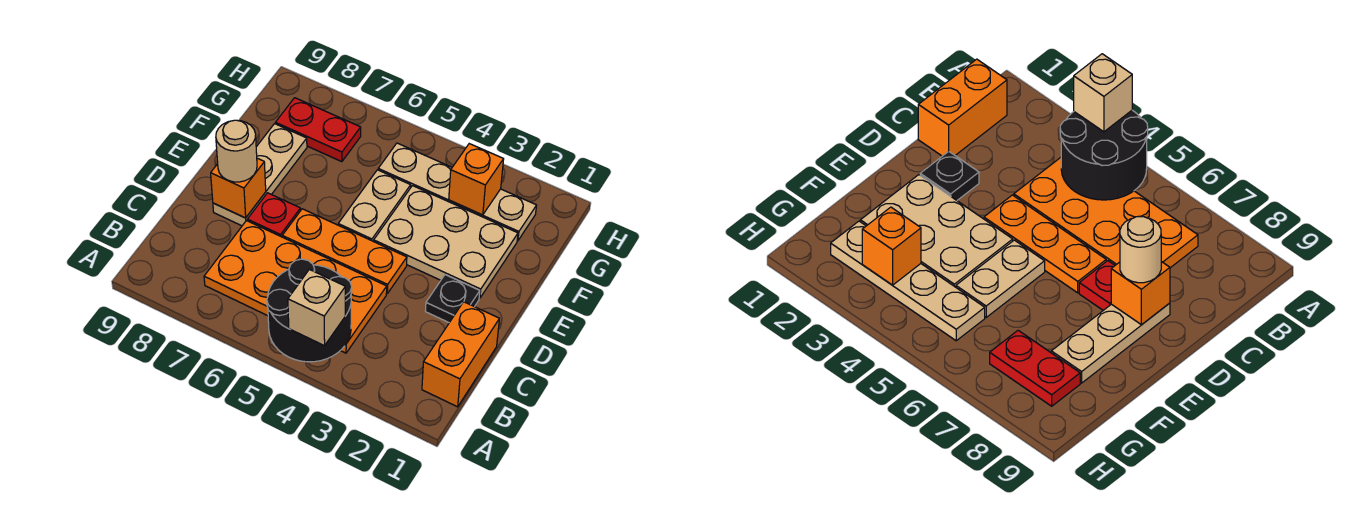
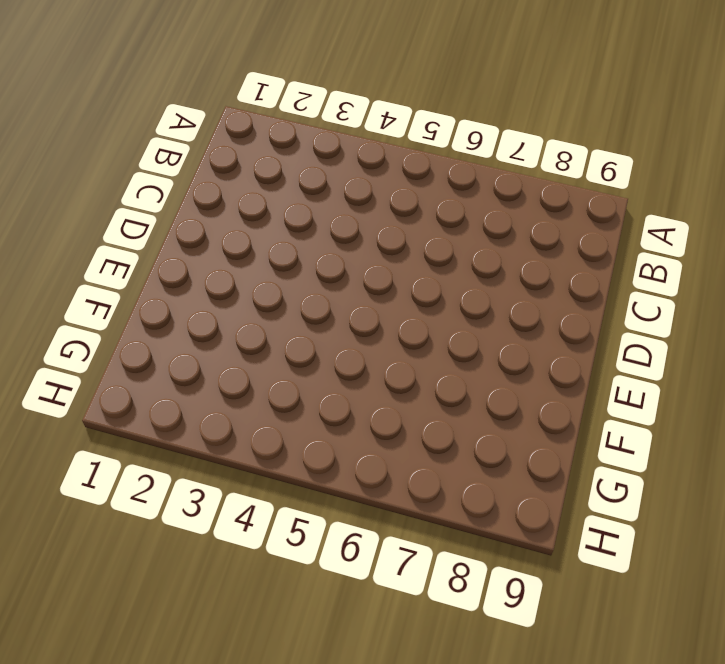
none -> orange brick B1:C1 level 1
none -> orange plate B4:C7 level 1
none -> black plate D2 level 1

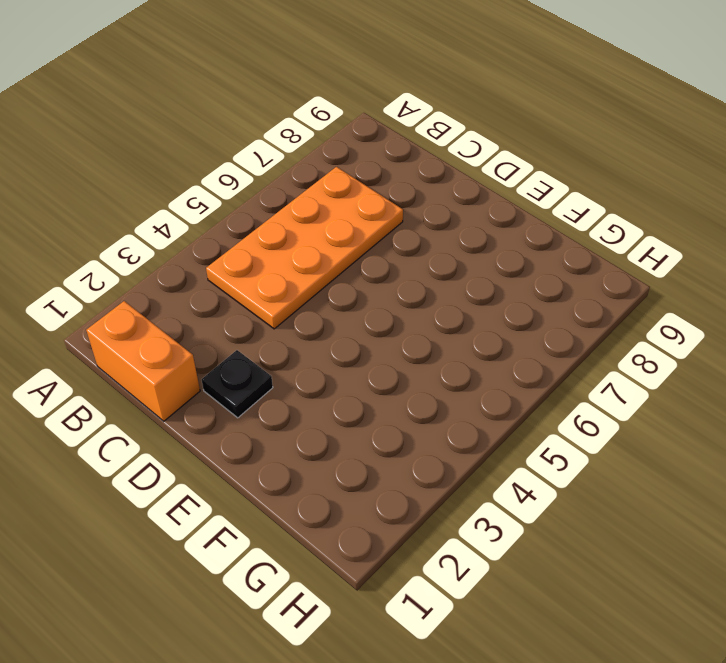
none -> orange plate D4:D6 level 1
none -> red plate D7 level 1
none -> tan plate D8:F8 level 1

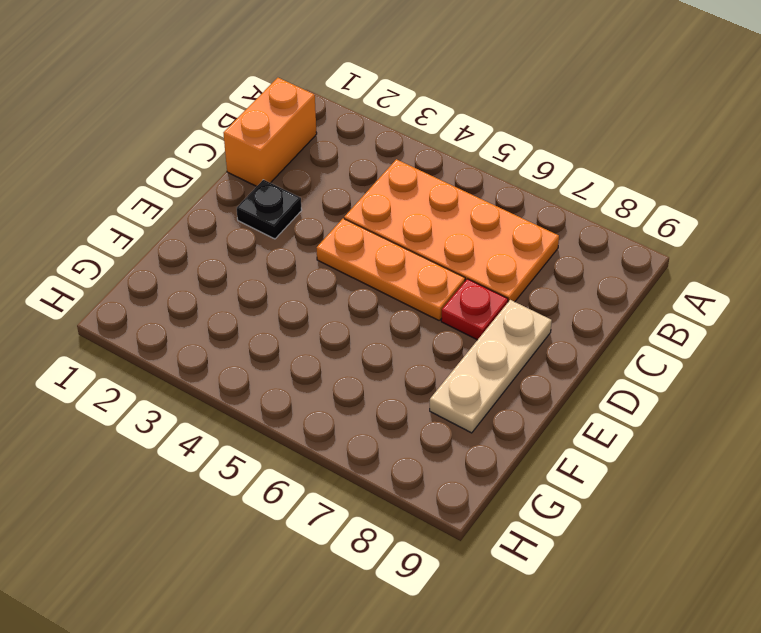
none -> tan plate E2:F4 level 1
none -> tan plate E5:F5 level 1
none -> tan plate G2:G5 level 1

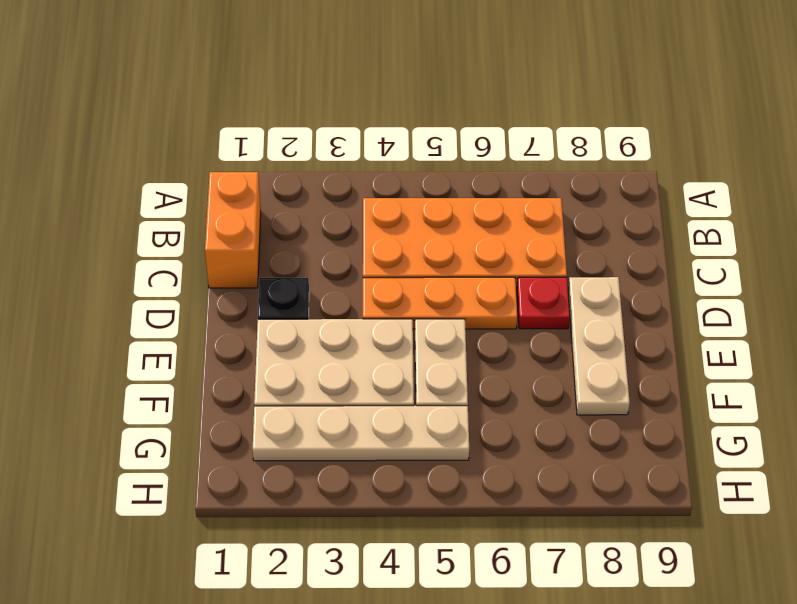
none -> red plate G7:G8 level 1
none -> black round brick A4:B5 level 2
none -> orange brick D8 level 2

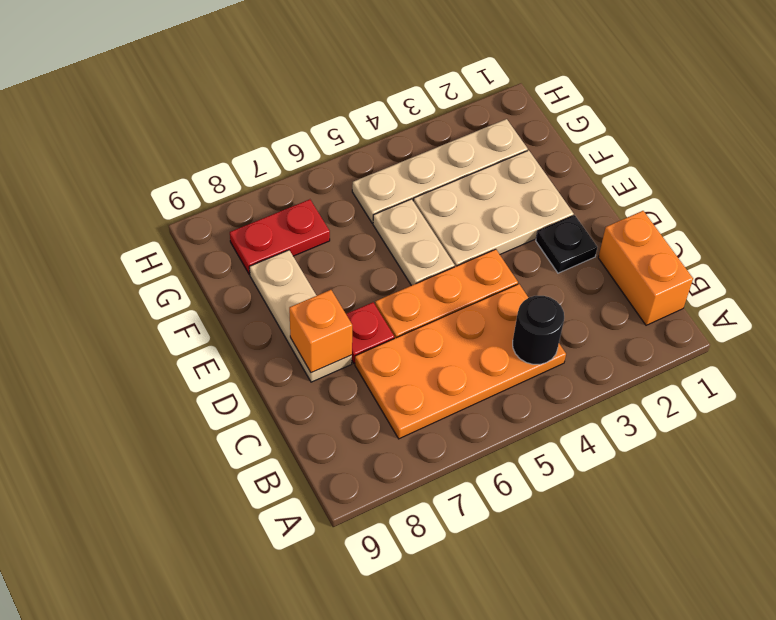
black round brick B4 level 2 -> black round brick A4:B5 level 2
none -> orange brick G3 level 2
none -> tan brick A4 level 3
none -> tan round brick D8 level 3

